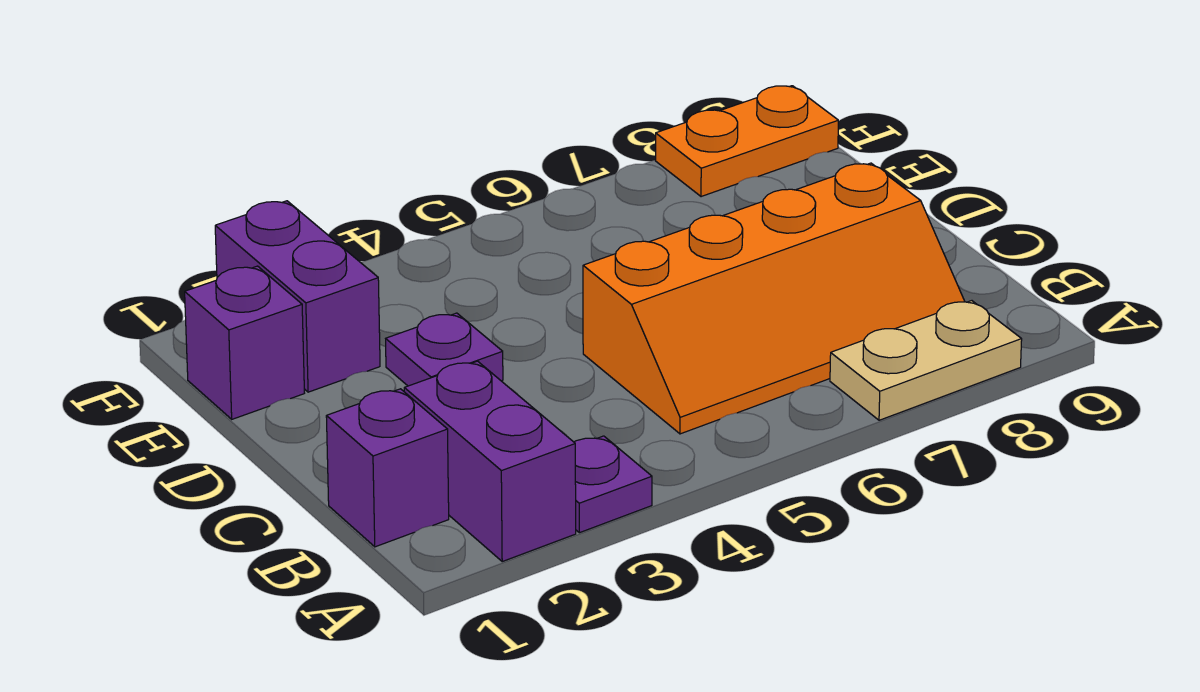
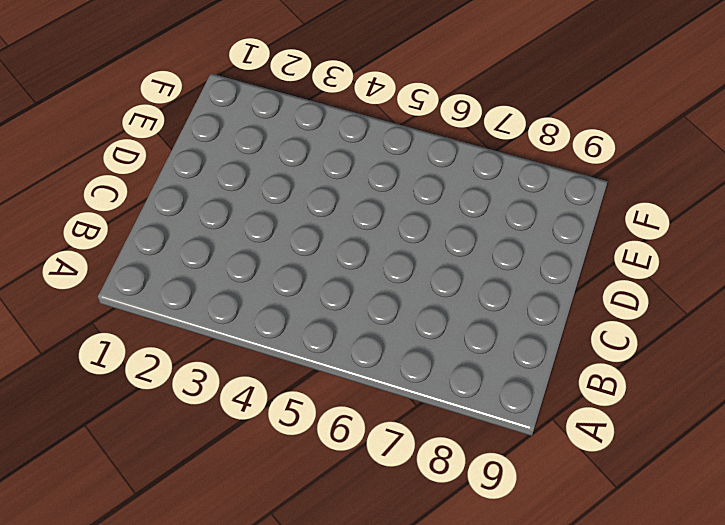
none -> purple brick A2:B2 level 1
none -> purple plate A3 level 1

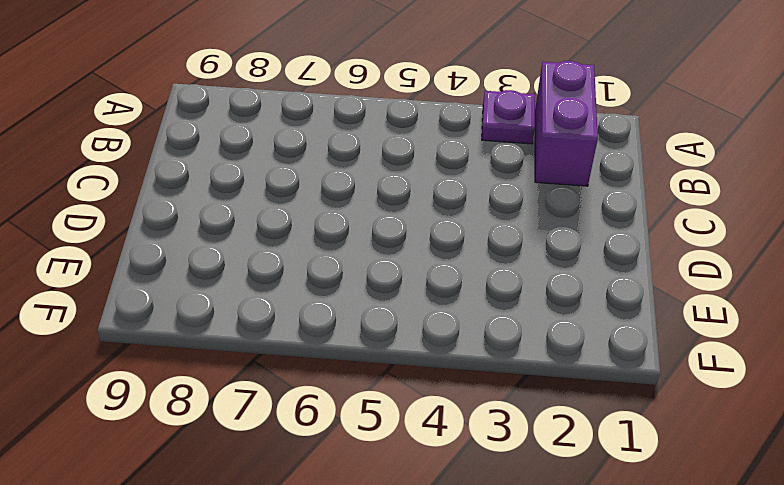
none -> tan plate A7:A8 level 1
none -> purple brick B1 level 1

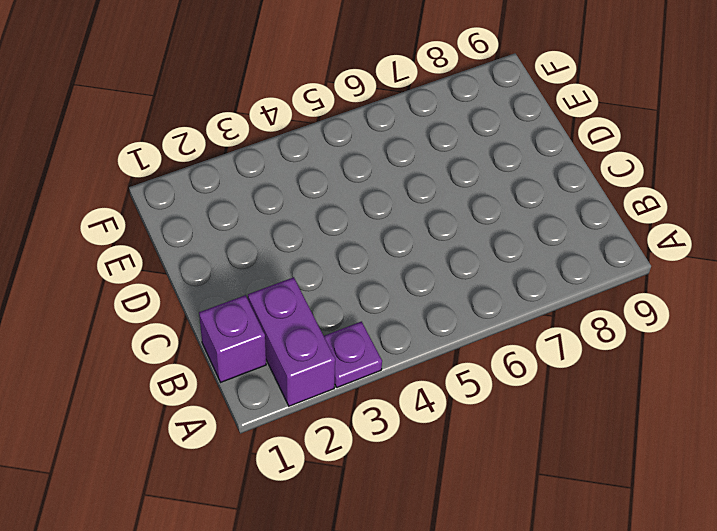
none -> tan plate A7:A8 level 1
none -> orange slope B5:C8 level 1 top C

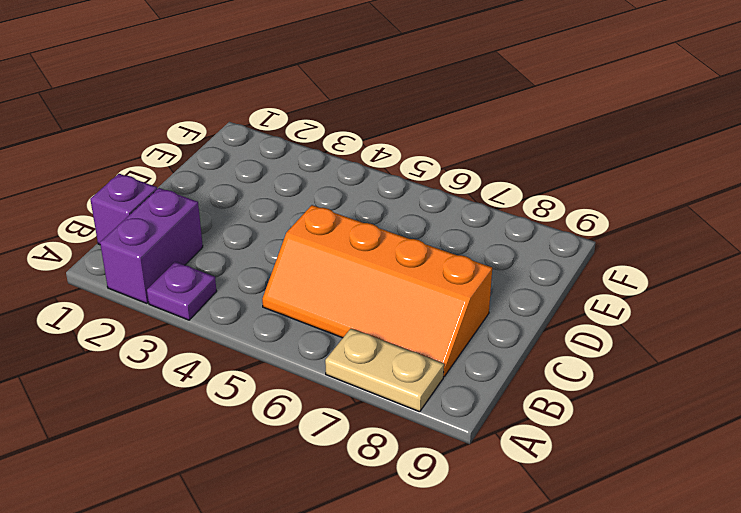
none -> purple plate D3 level 1
none -> purple brick E1 level 1

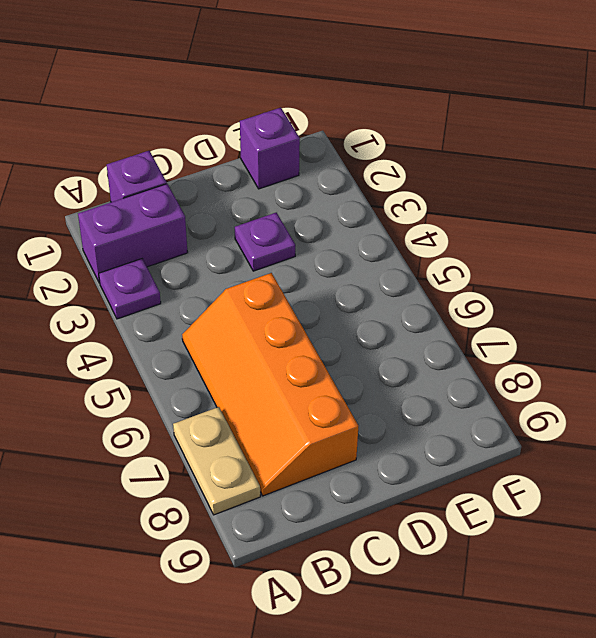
none -> purple brick E2:F2 level 1
none -> orange plate F8:F9 level 1

